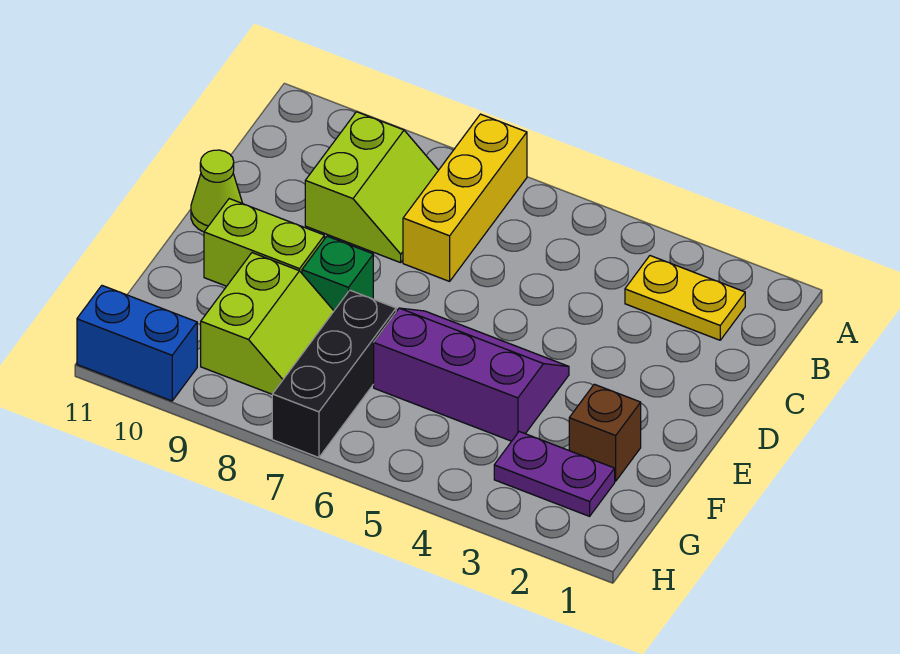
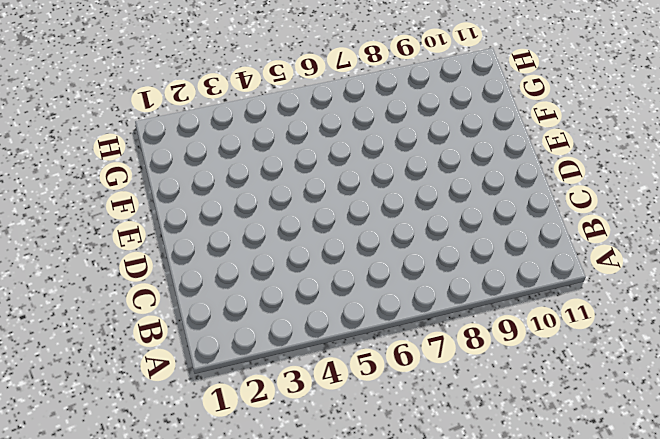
none -> yellow brick A7:C7 level 1
none -> yellow plate B2:B3 level 1
none -> lime slope B8:C9 level 1 top 9

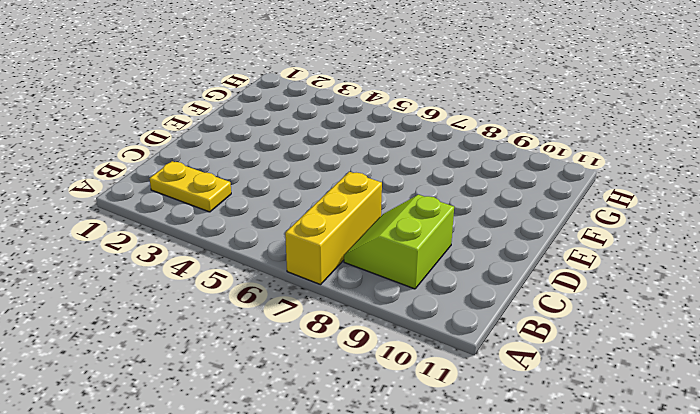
none -> lime cone D11 level 1
none -> purple slope E4:F6 level 1 top F
none -> green brick E8 level 1

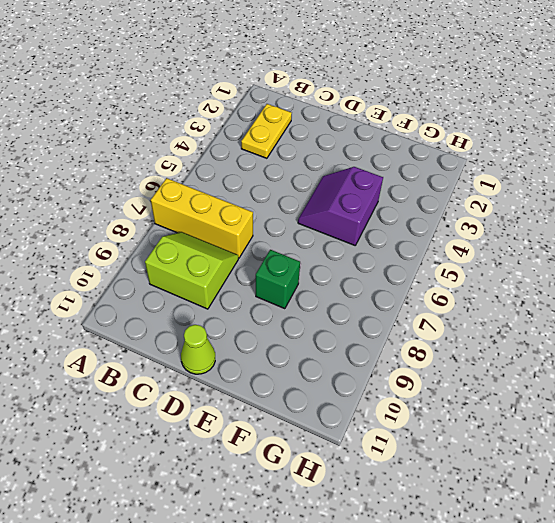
purple slope E4:F5 level 1 top F -> purple slope E4:F6 level 1 top F
none -> lime brick E9:E10 level 1
none -> brown brick F2 level 1
none -> black brick F7:H7 level 1

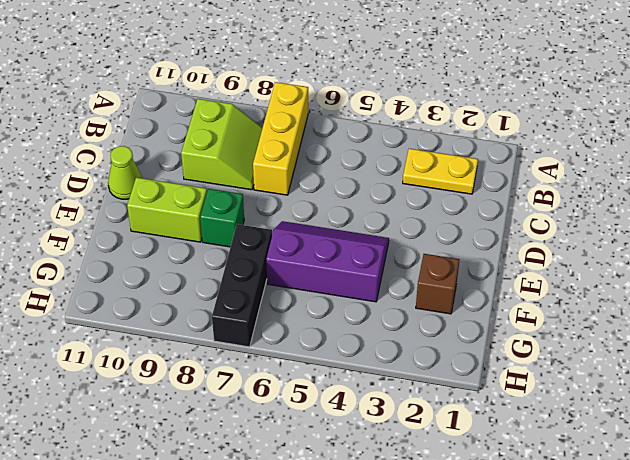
none -> lime slope F8:G9 level 1 top 9
none -> purple plate G2:G3 level 1
none -> blue brick H10:H11 level 1

